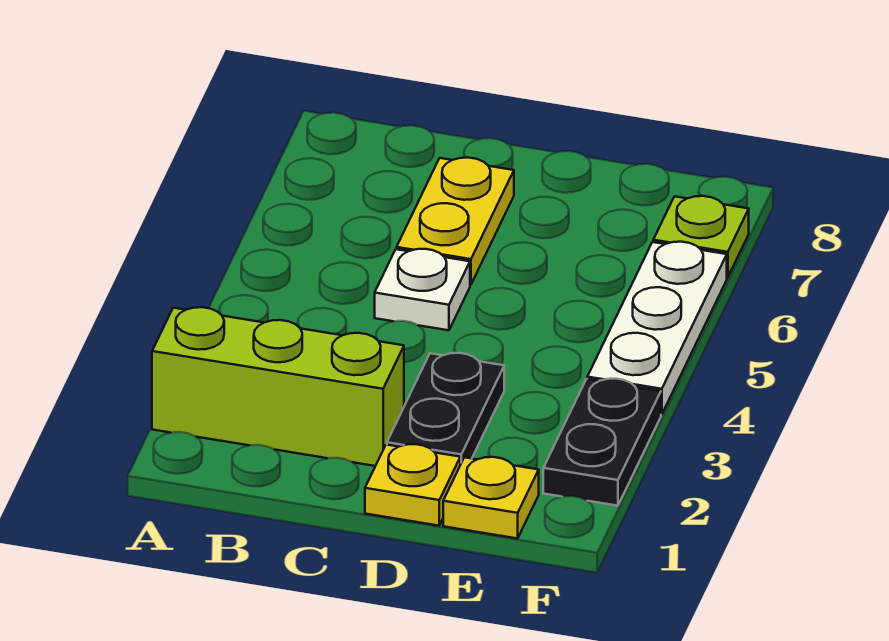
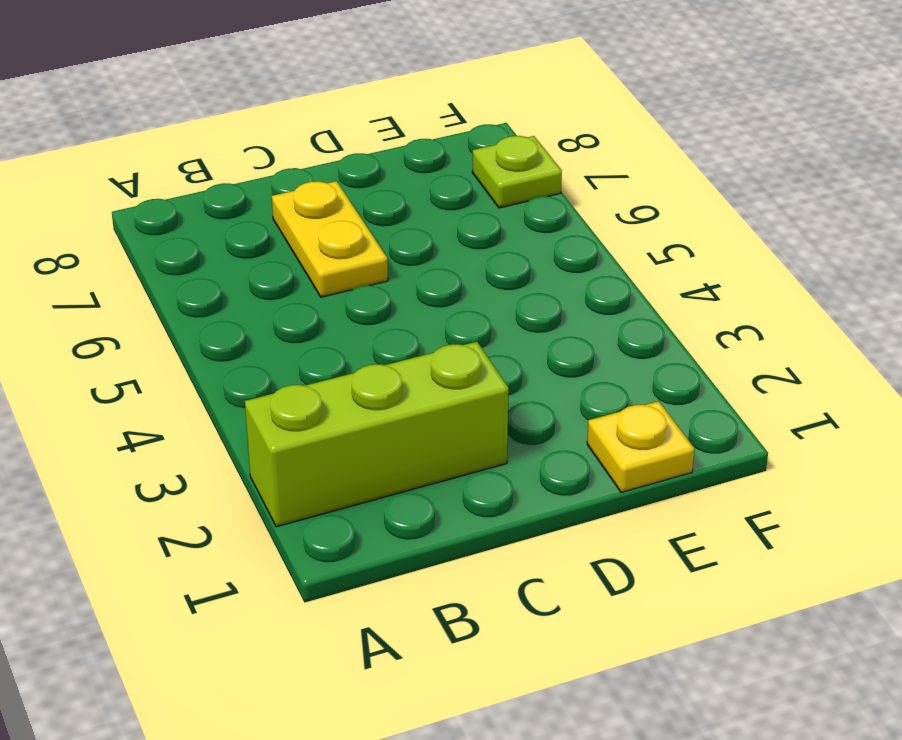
none -> white plate C5 level 1
none -> yellow plate D1 level 1

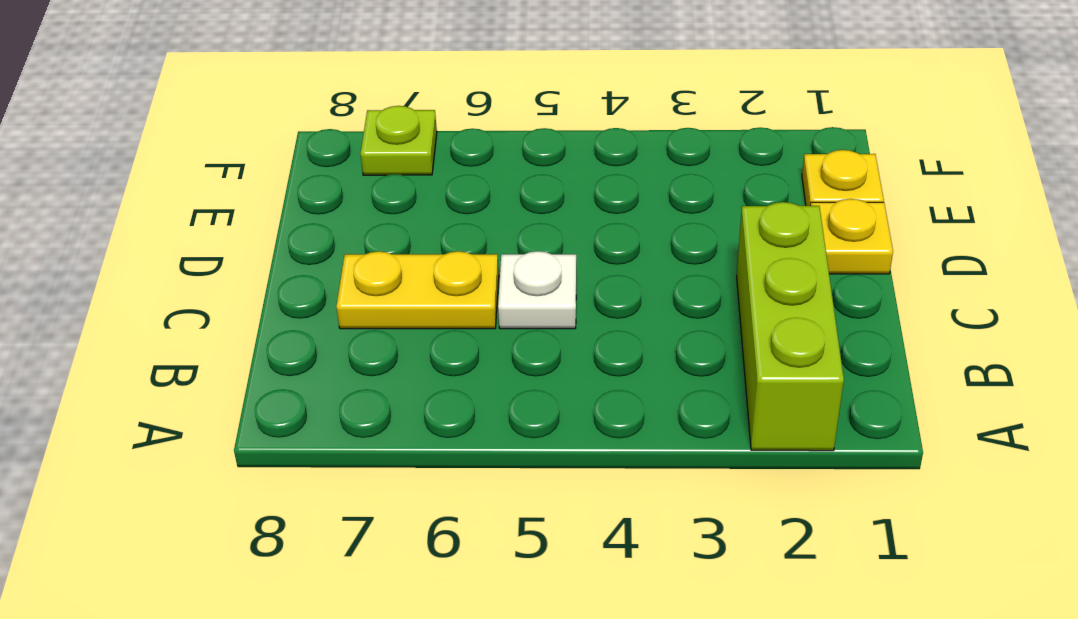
none -> black plate D2:D3 level 1
none -> black plate F2:F3 level 1

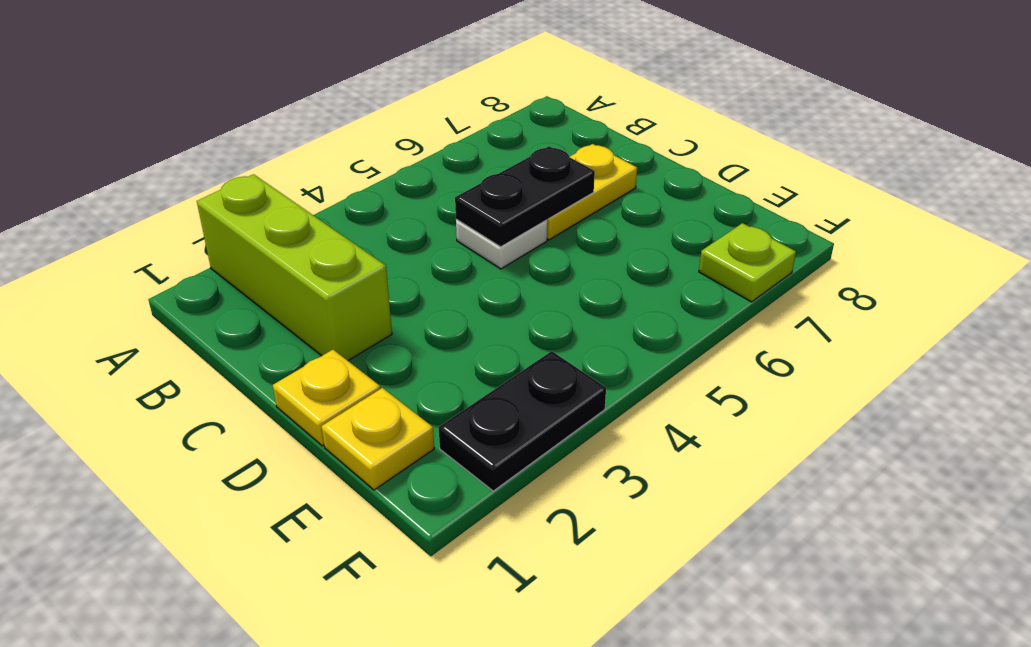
black plate C5:C6 level 2 -> black plate D2:D3 level 1
none -> white plate F4:F6 level 1

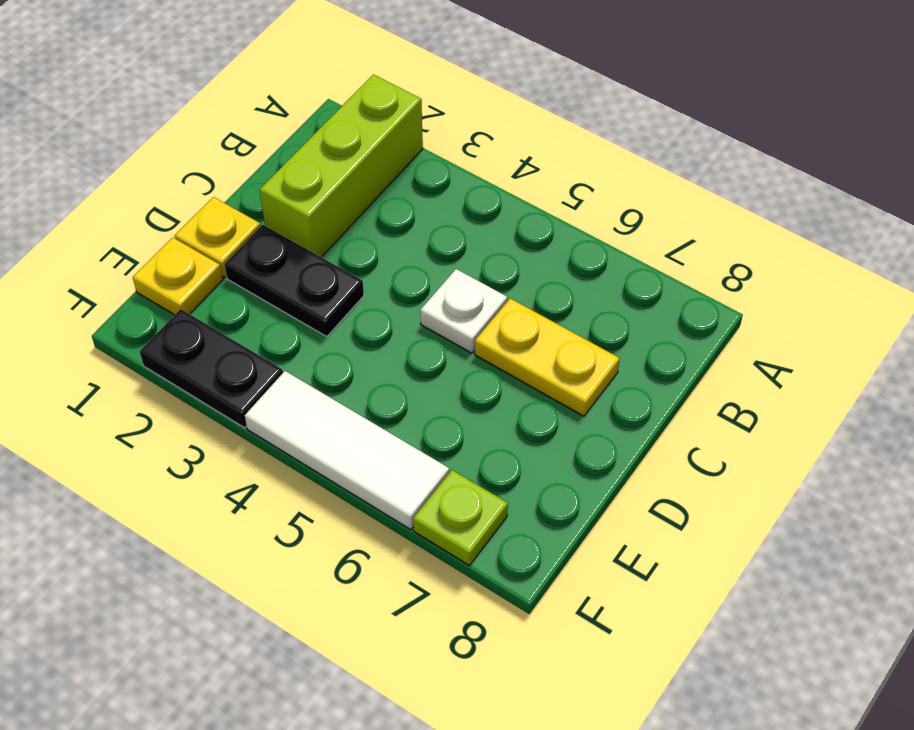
white tile F4:F6 level 1 -> white plate F4:F6 level 1

